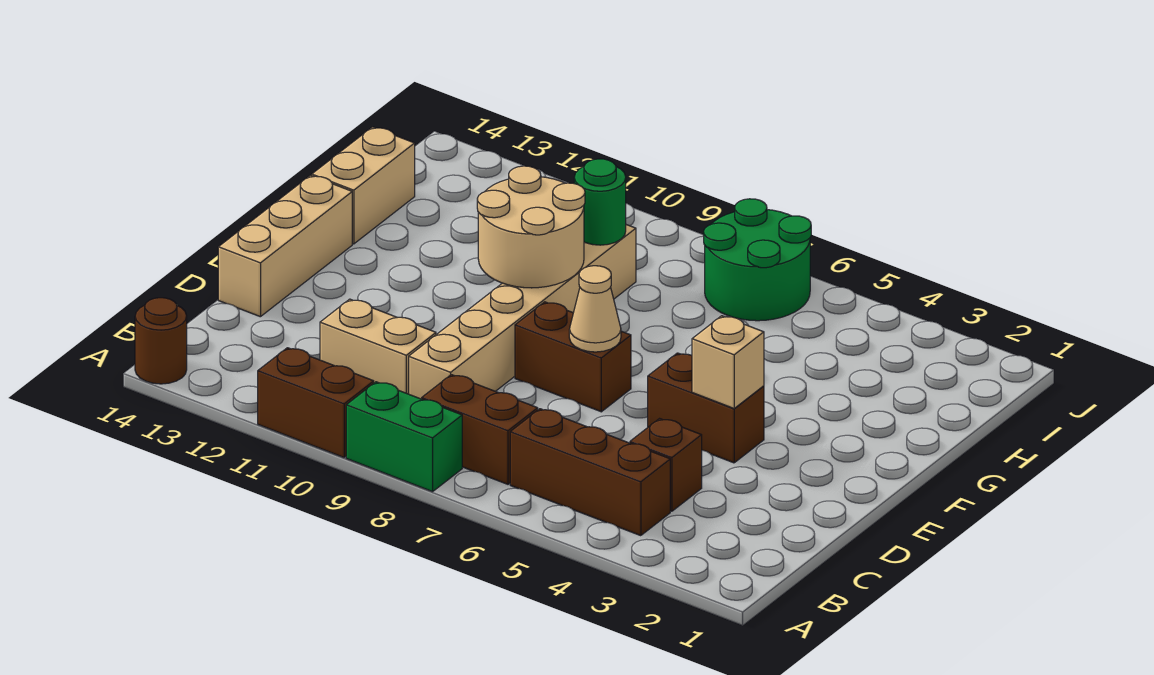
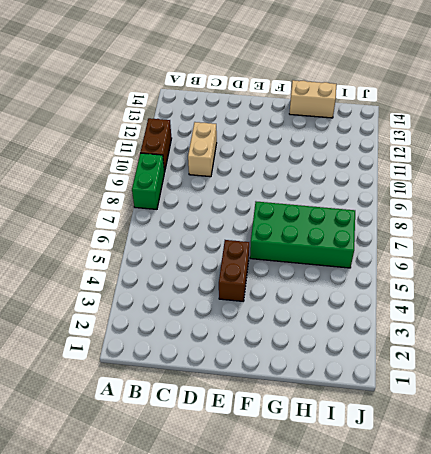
green brick F6:I7 level 1 -> green round brick I6:J7 level 1
none -> brown round brick A14 level 1
none -> brown brick B4:B6 level 1
none -> brown brick B7:B8 level 1

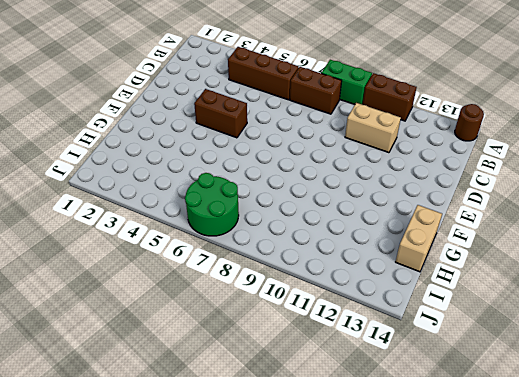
none -> brown brick C4 level 1
none -> tan brick C9:H9 level 1
none -> tan brick D14:F14 level 1

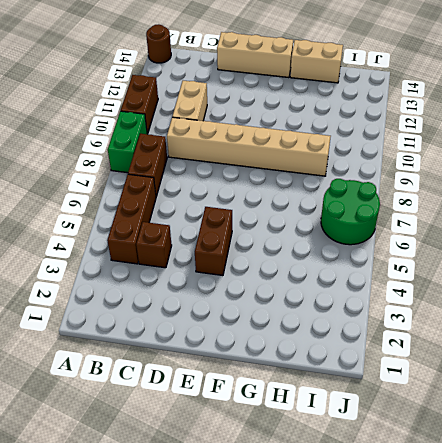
none -> brown brick E7:E8 level 1
none -> tan brick E4 level 2
none -> tan cone E7 level 2

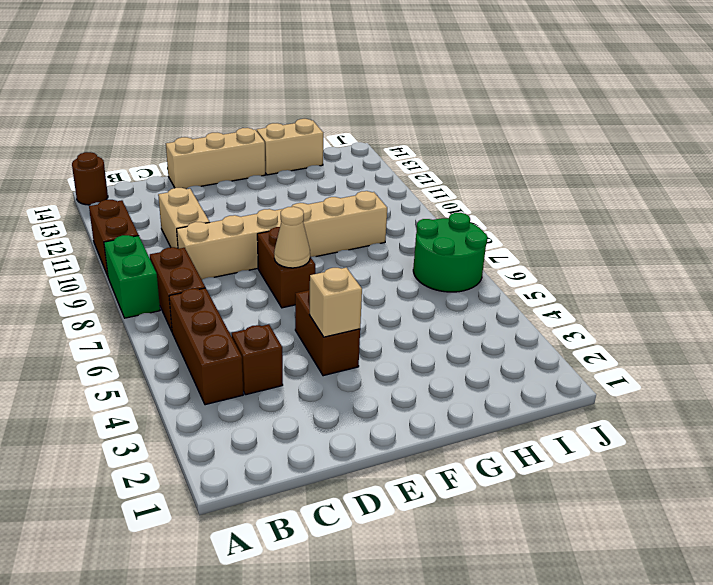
none -> tan round brick F9:G10 level 2
none -> green round brick H9 level 2

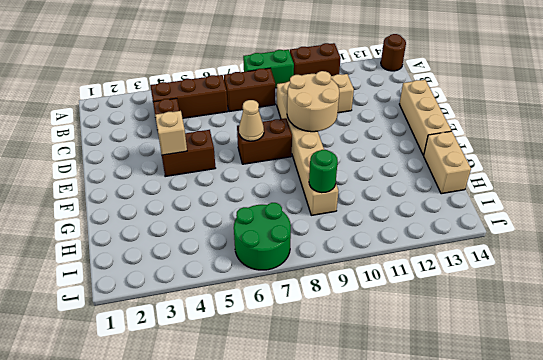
tan round brick D9:E10 level 2 -> tan round brick F9:G10 level 2

